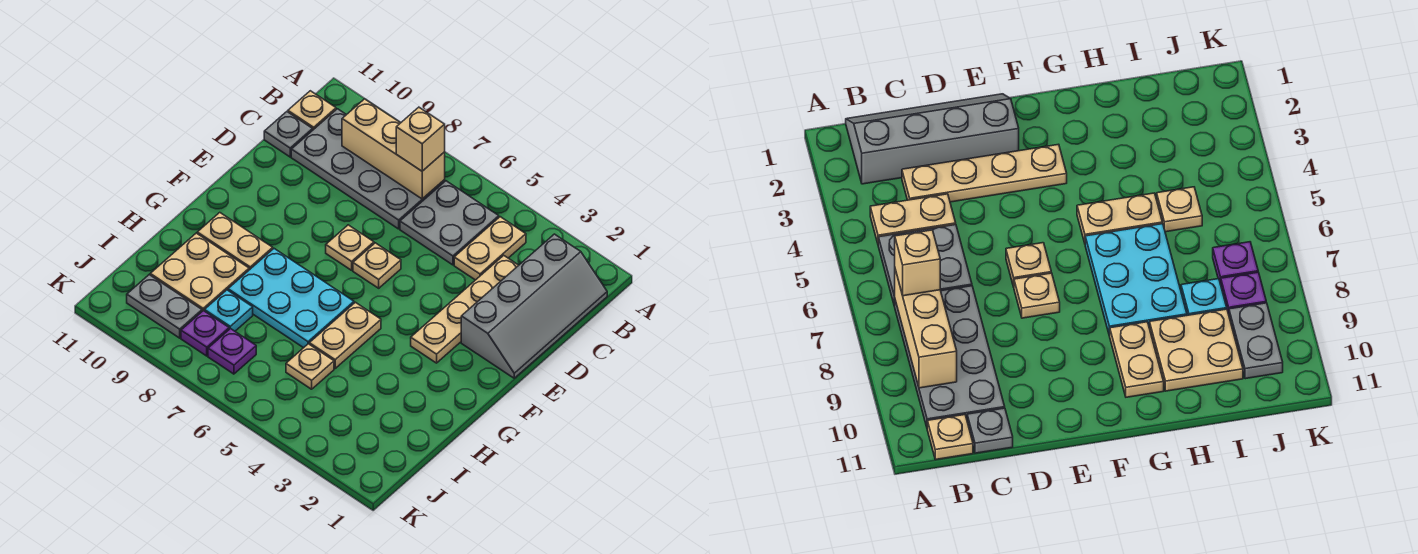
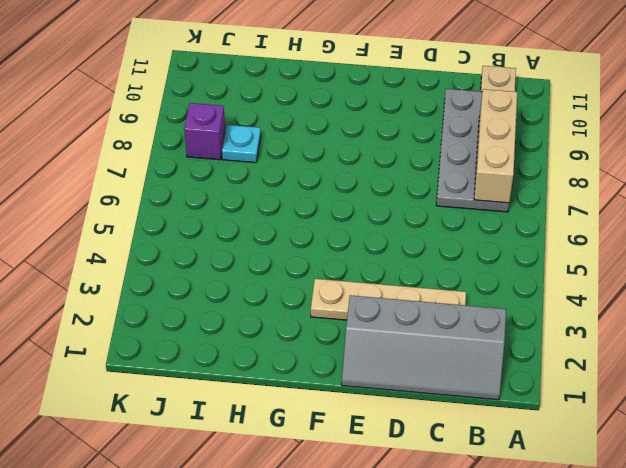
purple brick J8 level 1 -> purple plate J8 level 1
none -> tan plate B4:C4 level 1
none -> grey plate B5:C6 level 1
none -> grey plate C11 level 1

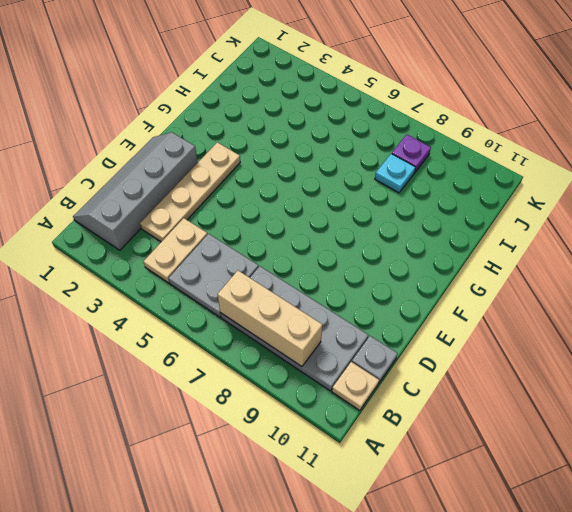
none -> tan plate E6 level 1
none -> tan plate E7 level 1
none -> tan plate G5:H5 level 1

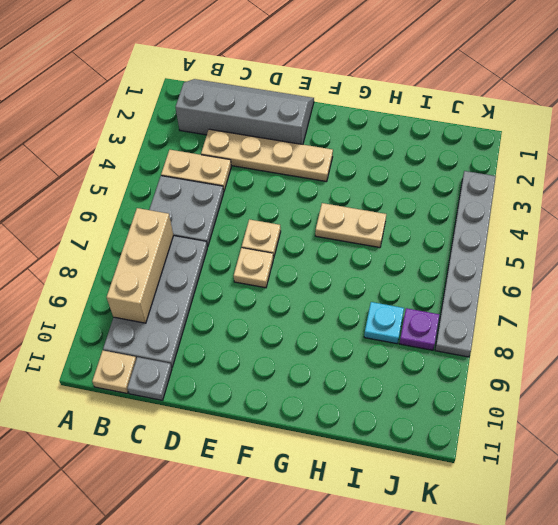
grey plate K3:K8 level 1 -> none
none -> cyan plate G6:H8 level 1
none -> tan plate G9:G10 level 1
none -> tan plate H9:I10 level 1

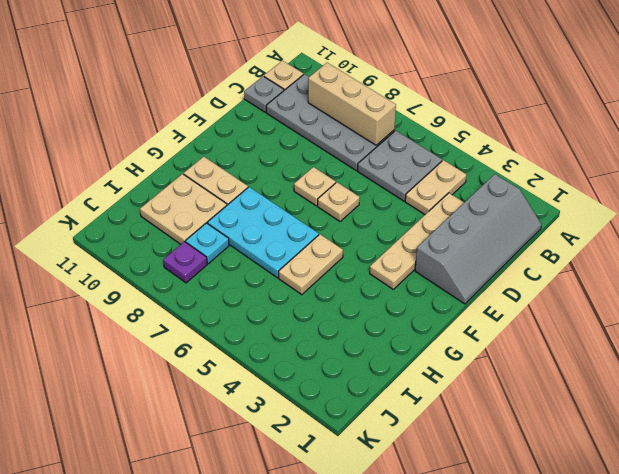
none -> tan plate I5 level 1
none -> purple plate J7 level 1
none -> grey plate J9:J10 level 1

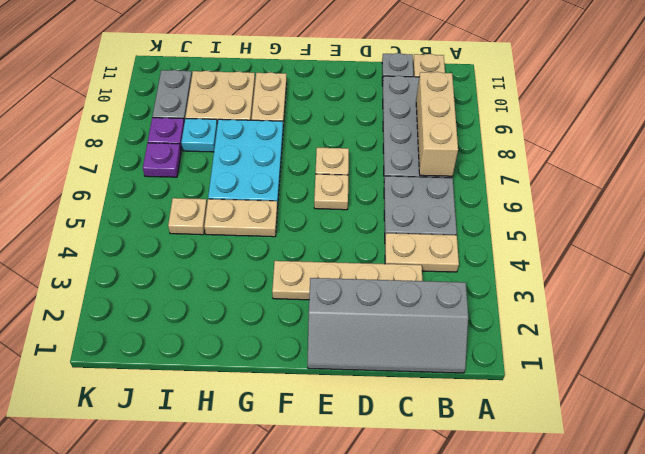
none -> tan brick B7 level 3

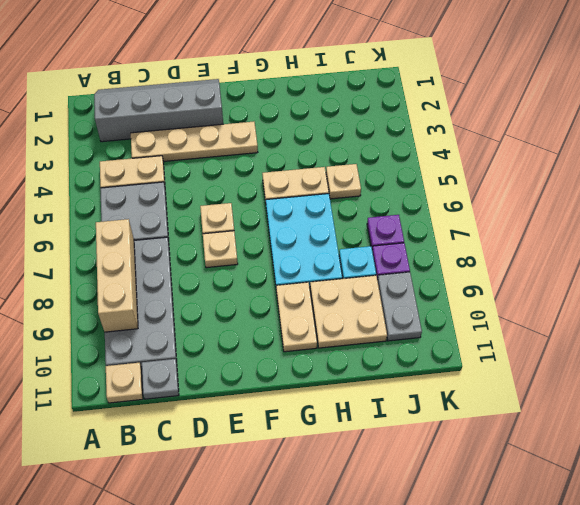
none -> tan brick B7 level 3

